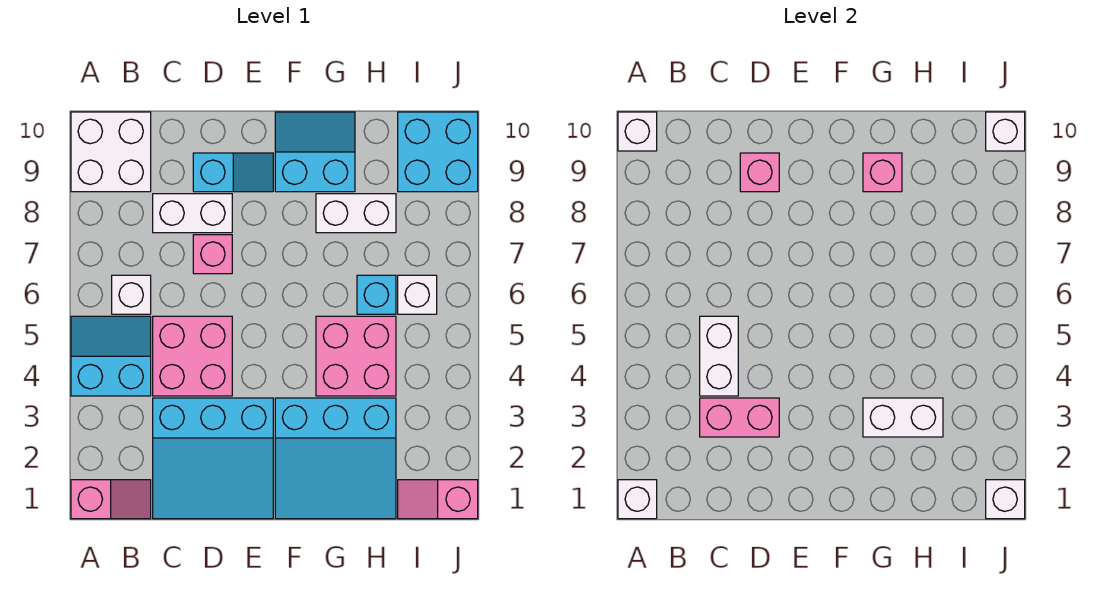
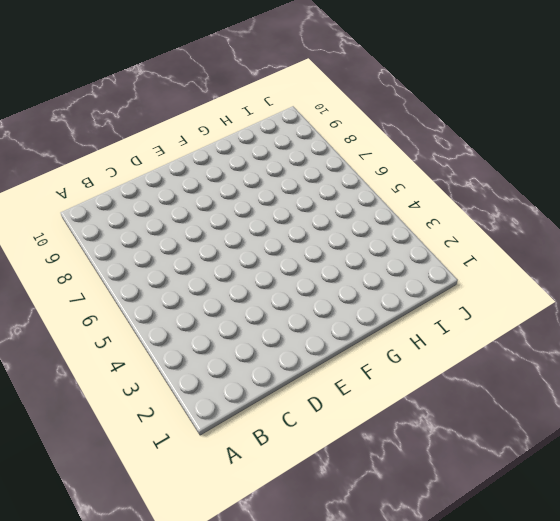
none -> pink slope A1:B1 level 1 top A
none -> cyan slope A4:B5 level 1 top 4
none -> white brick A9:B10 level 1

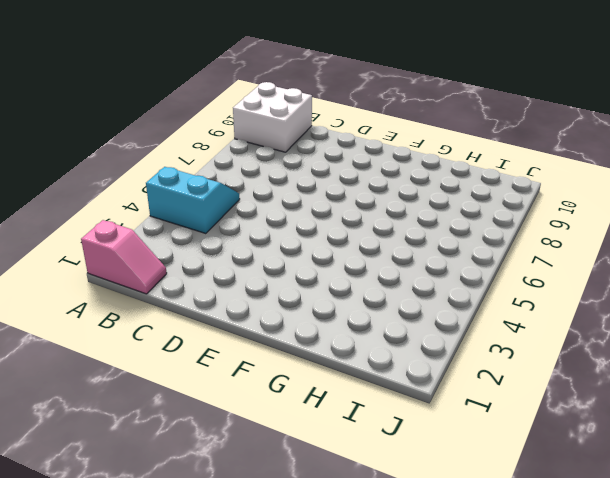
none -> white brick B6 level 1
none -> cyan slope C1:E3 level 1 top 3
none -> pink brick C4:D5 level 1

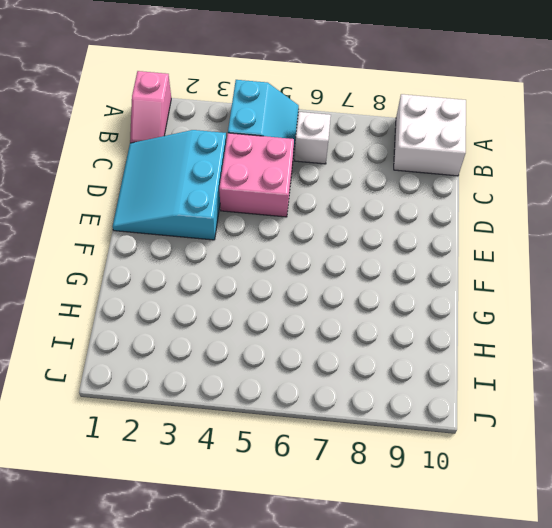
none -> white brick C8:D8 level 1
none -> pink brick D7 level 1
none -> cyan slope D9:E9 level 1 top D

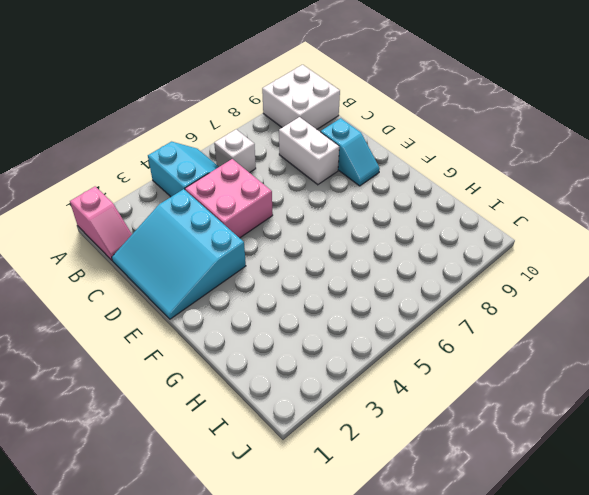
none -> pink brick D7 level 1
none -> cyan slope F1:H3 level 1 top 3
none -> cyan slope F9:G10 level 1 top 9

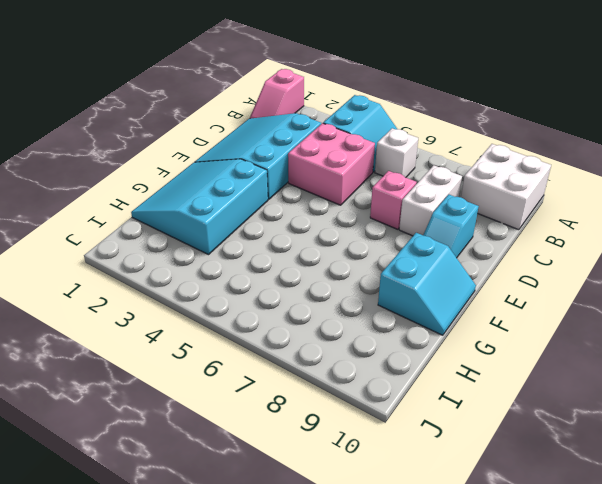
none -> pink brick G4:H5 level 1
none -> white brick G8:H8 level 1
none -> cyan brick H6 level 1

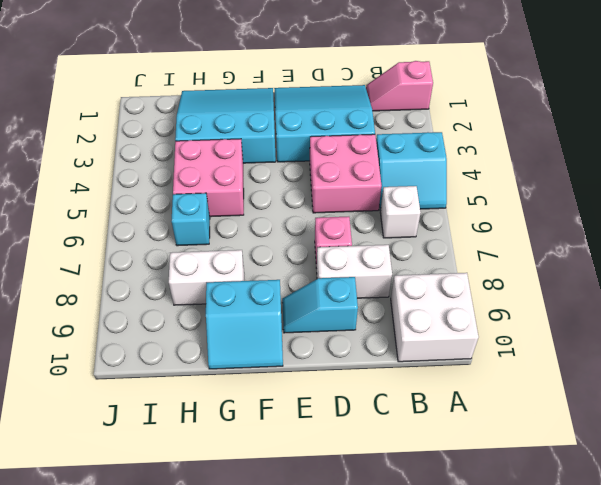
none -> pink slope I1:J1 level 1 top J
none -> white brick I6 level 1
none -> cyan brick I9:J10 level 1

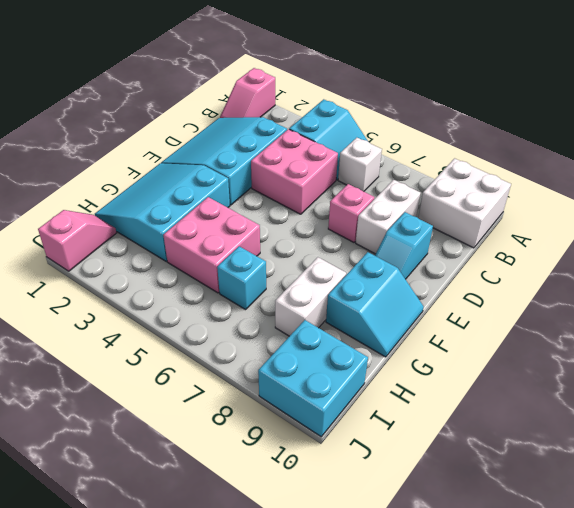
none -> white brick I6 level 1
none -> white brick A1 level 2
none -> white brick A10 level 2

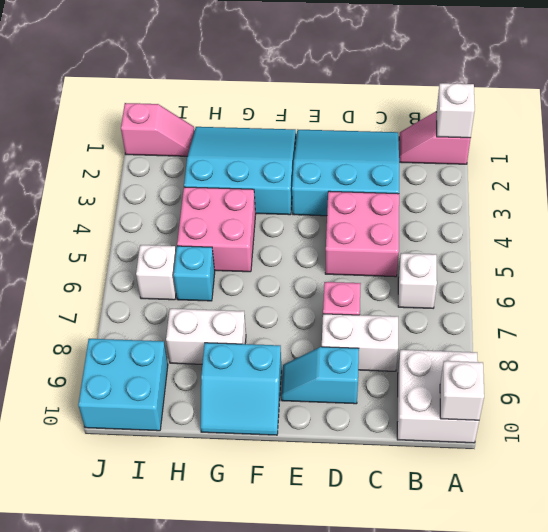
none -> cyan slope A4:B5 level 1 top 4
none -> pink brick C3:D3 level 2
none -> white brick C4:C5 level 2

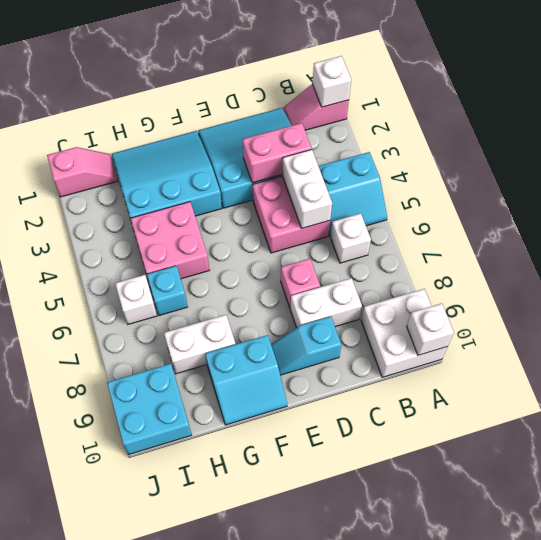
none -> pink brick D9 level 2
none -> white brick G3:H3 level 2
none -> pink brick G9 level 2

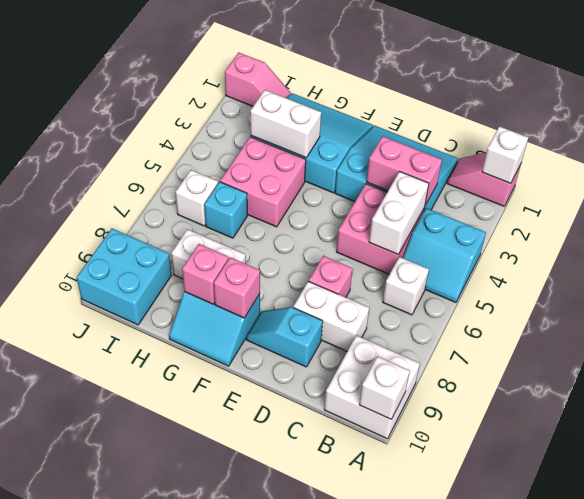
pink brick F9 level 2 -> pink brick D9 level 2
none -> white brick J1 level 2
none -> white brick J10 level 2

